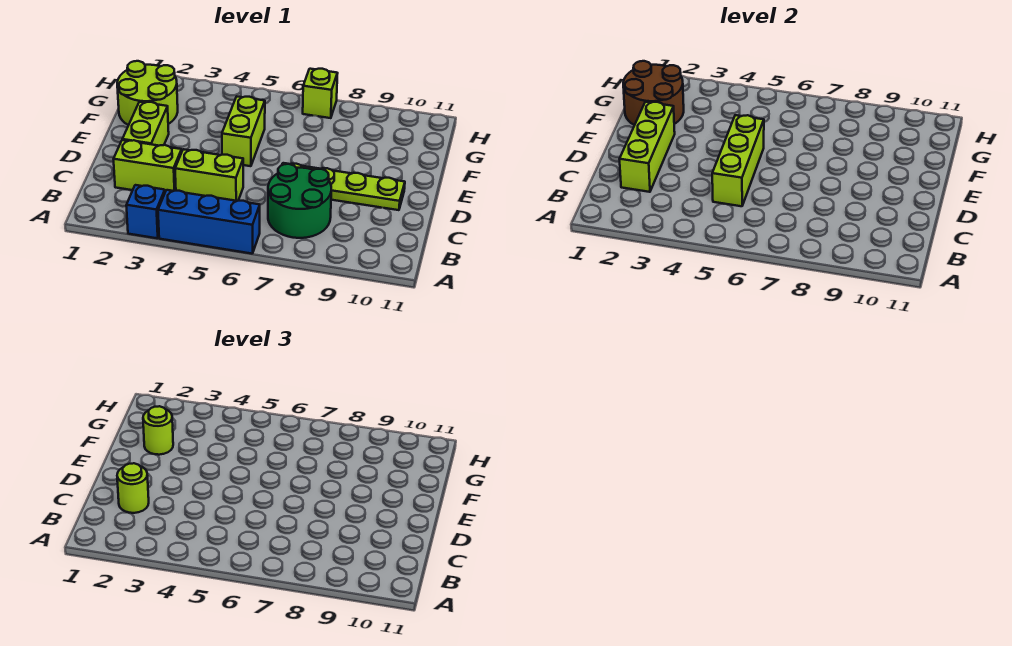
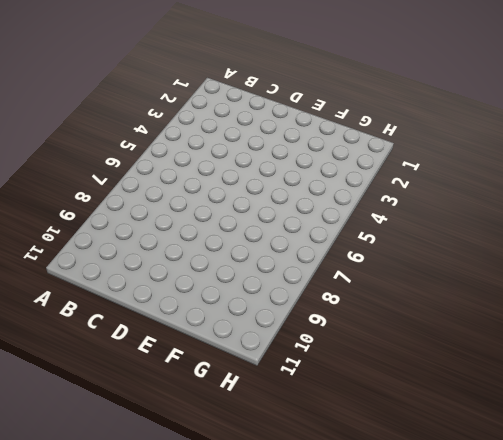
none -> blue brick A3 level 1
none -> blue brick A4:A6 level 1
none -> green round brick B7:C8 level 1

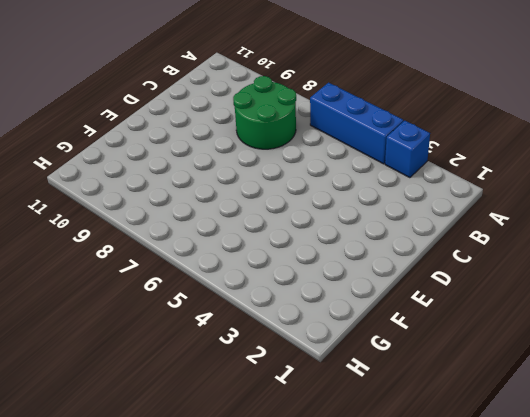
none -> lime brick C2:C3 level 1
none -> lime brick C4:C5 level 1
none -> lime brick D2:E2 level 1

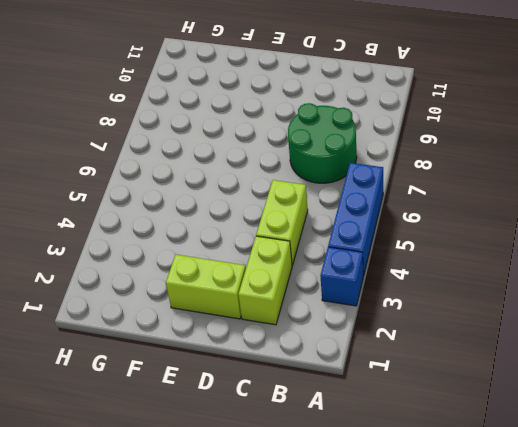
none -> lime plate D7:D10 level 1
none -> lime brick E5:F5 level 1
none -> lime round brick F1:G2 level 1

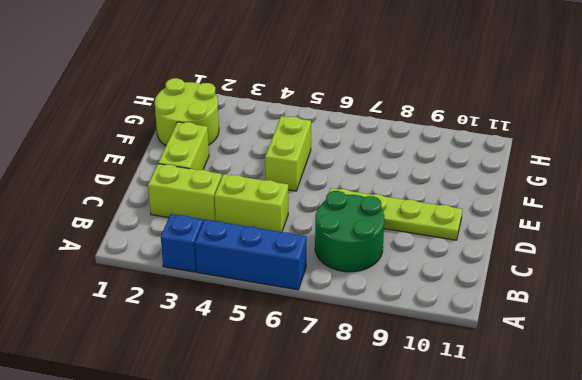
none -> lime brick H7 level 1
none -> lime brick C2:E2 level 2
none -> lime brick C5:E5 level 2

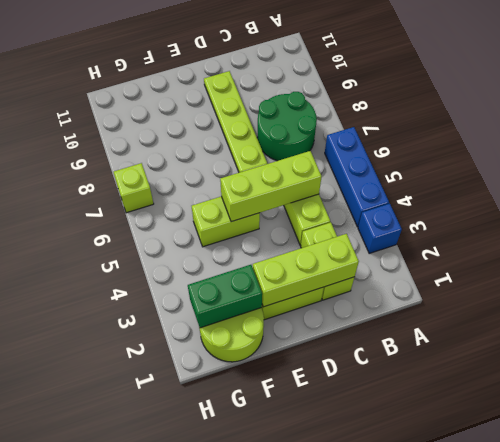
green brick F2:G2 level 2 -> brown round brick F1:G2 level 2
none -> lime round brick C2 level 3
none -> lime round brick F2 level 3

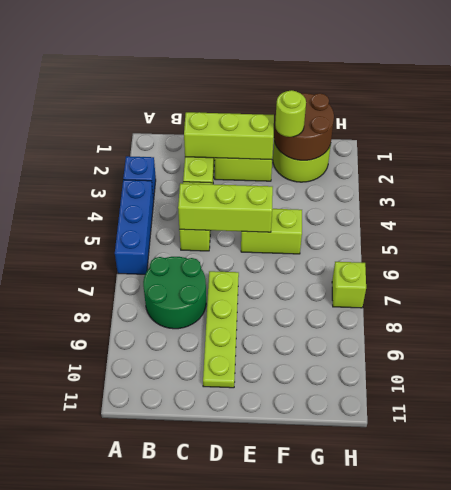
none -> lime round brick C2 level 3

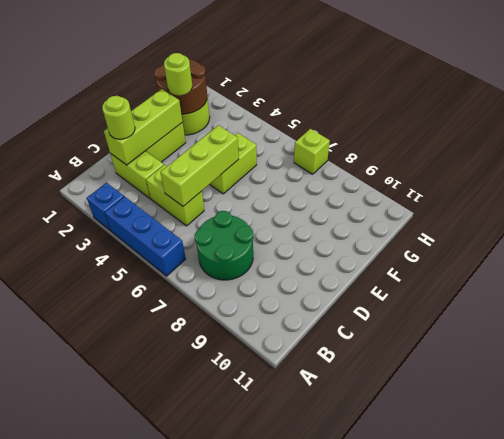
none -> lime plate D7:D10 level 1

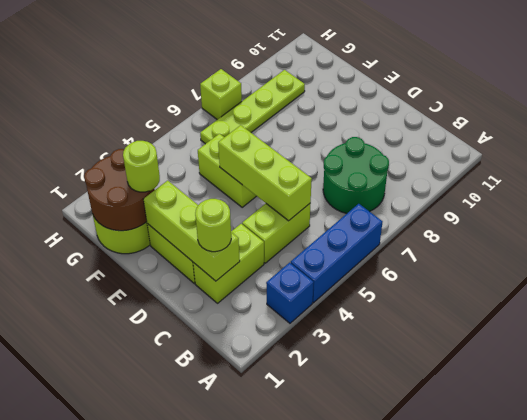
lime plate G6:G9 level 1 -> lime plate D7:D10 level 1

